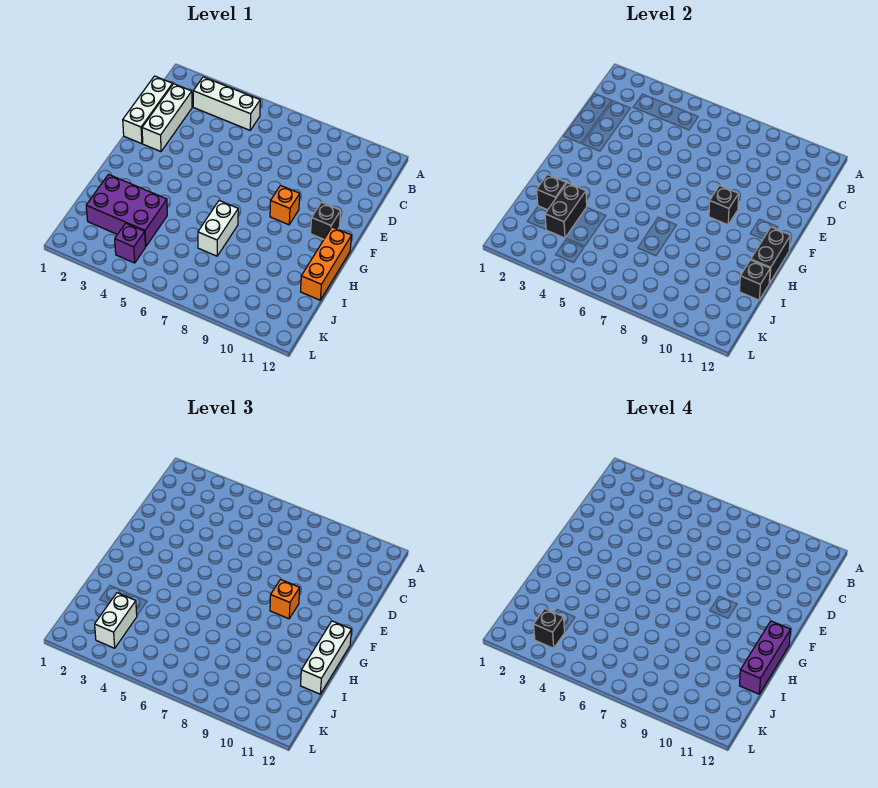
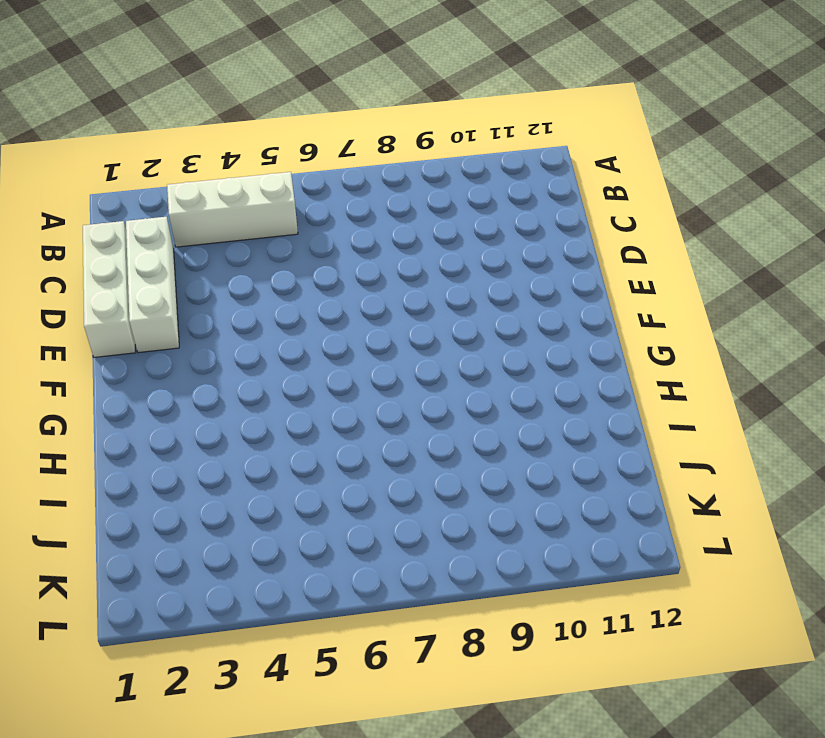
none -> orange brick F9 level 1
none -> black brick F11 level 1
none -> orange brick G12:I12 level 1

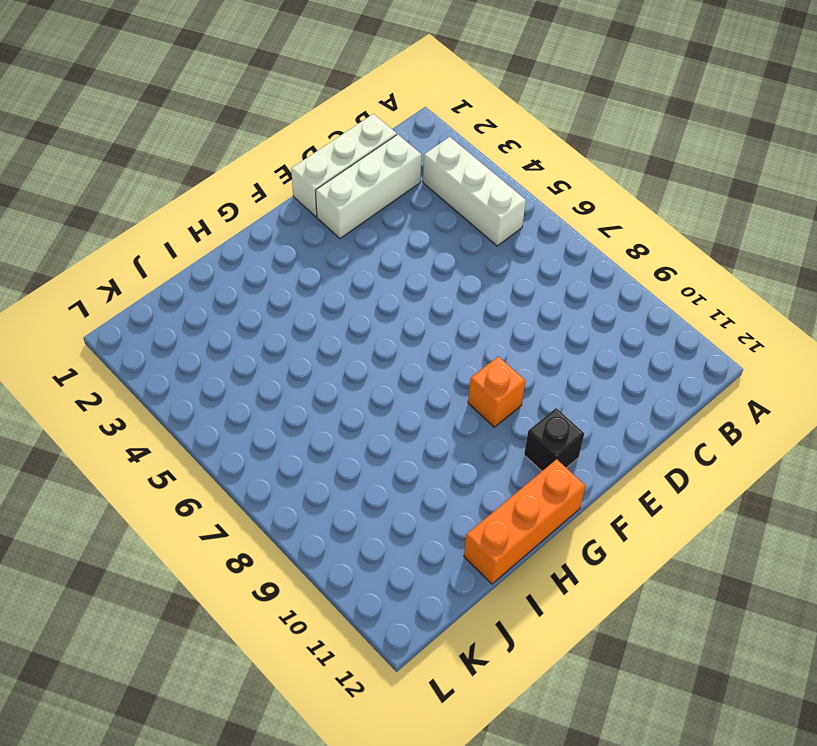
none -> white brick H7:I7 level 1
none -> purple brick I2:J4 level 1
none -> purple brick K4 level 1

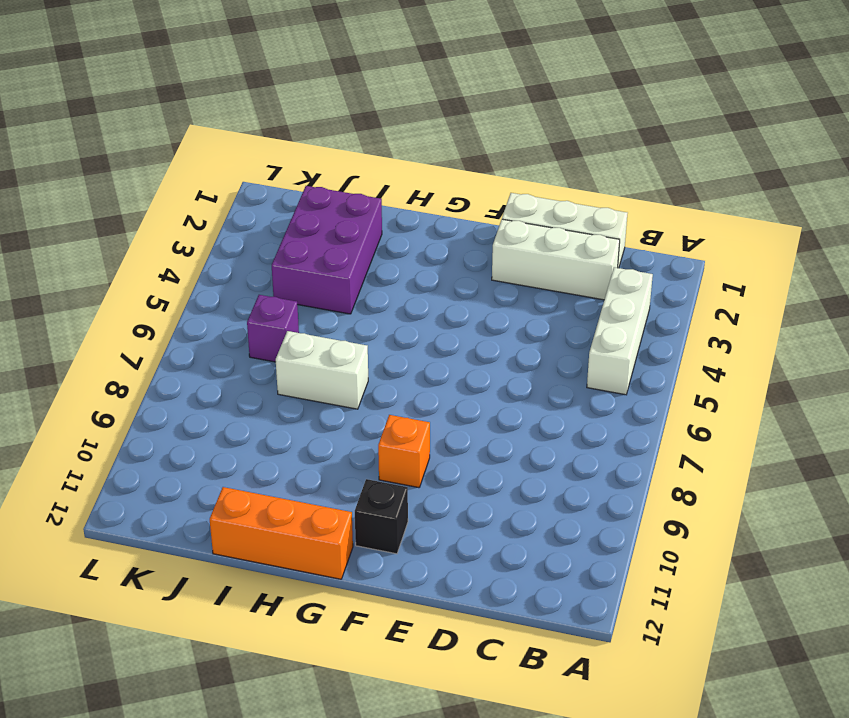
purple brick J6 level 1 -> purple brick K4 level 1
none -> black brick F9 level 2
none -> black brick G12:H12 level 2
none -> black brick I2 level 2

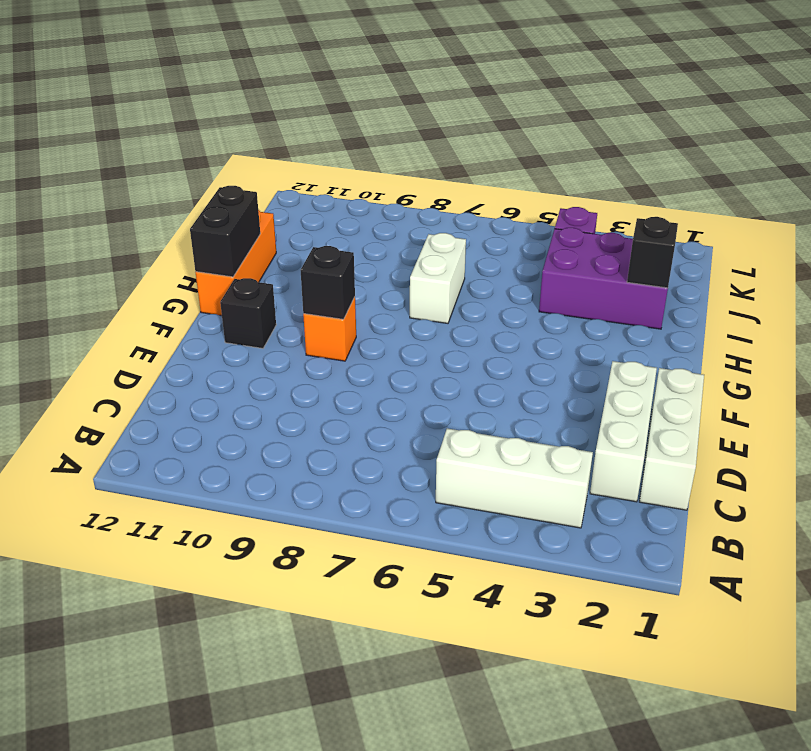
none -> black brick I3:J3 level 2
none -> black brick I12 level 2
none -> orange brick F9 level 3

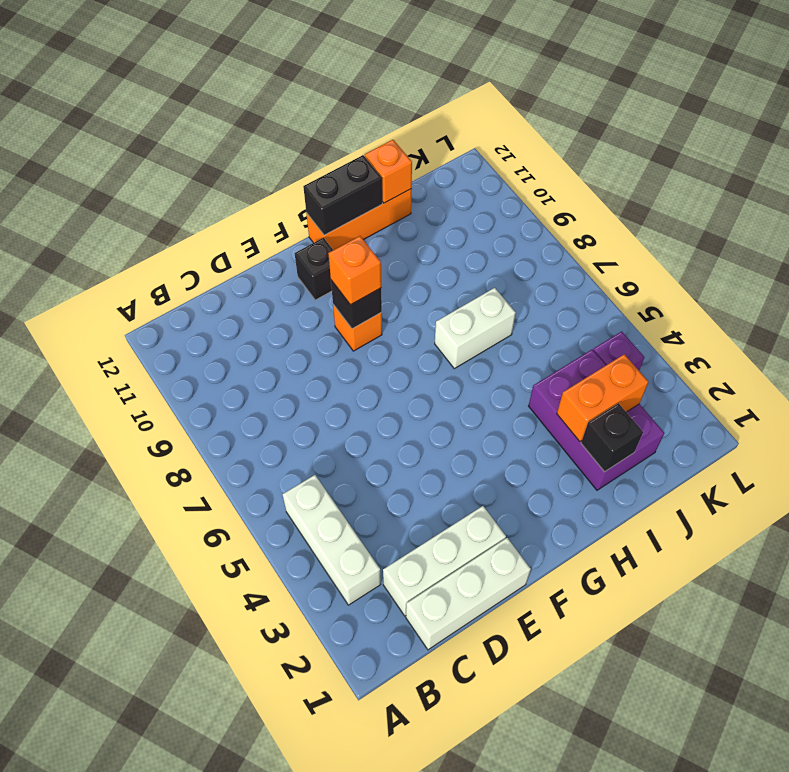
orange brick I3:J3 level 2 -> black brick I3:J3 level 2
orange brick I12 level 2 -> black brick I12 level 2
none -> white brick G12:I12 level 3
none -> white brick J3:K3 level 3
none -> purple brick G12:I12 level 4

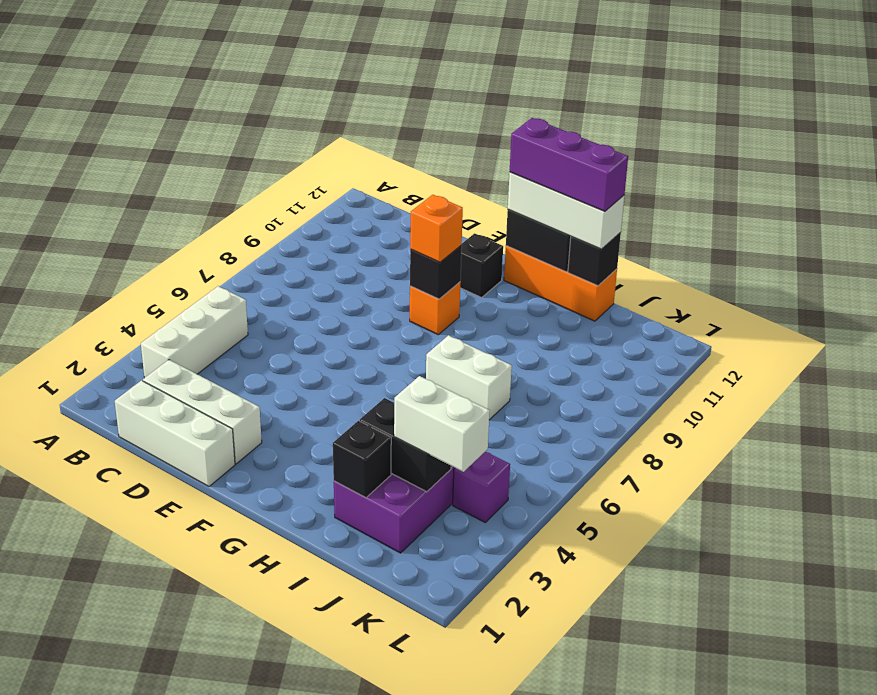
none -> black brick K3 level 4

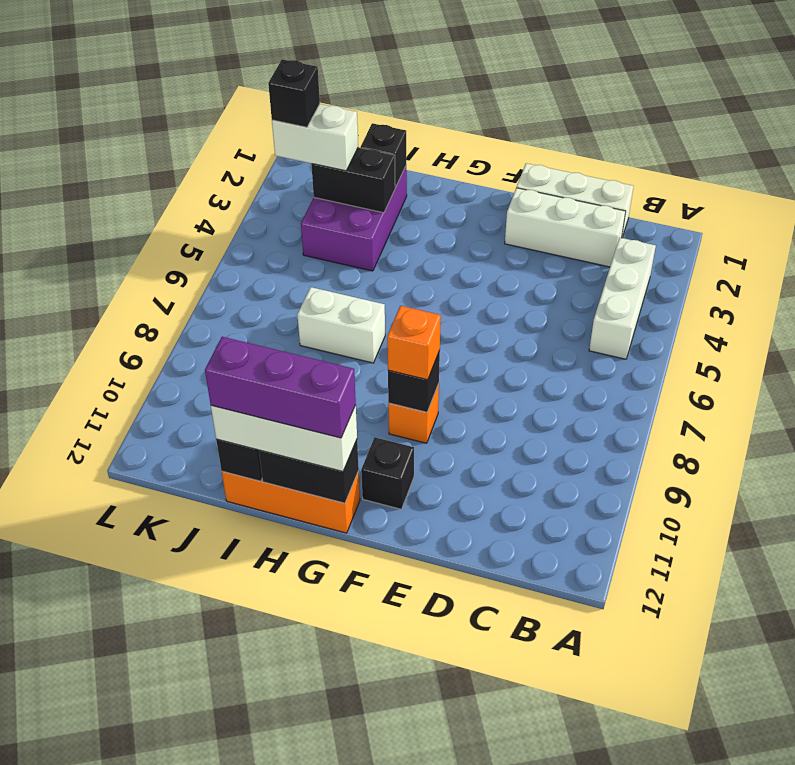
none -> purple brick K4 level 1

